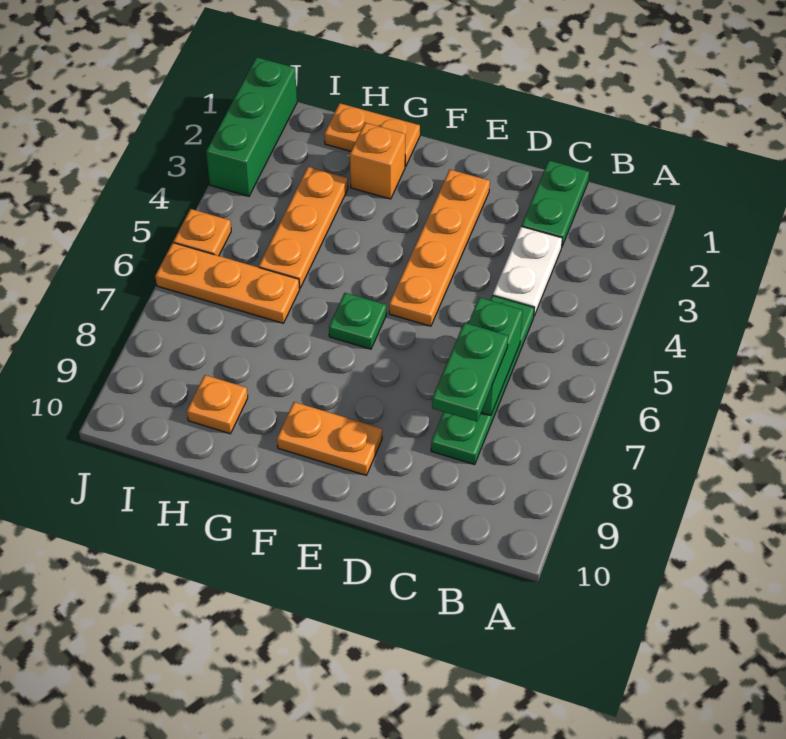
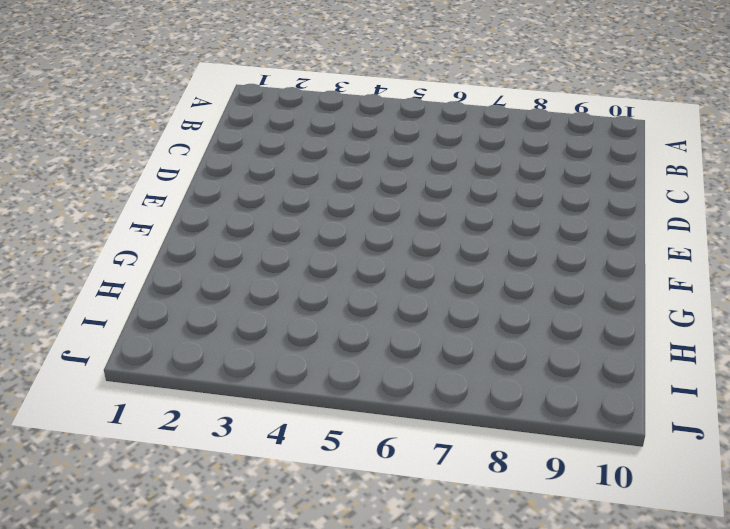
none -> green plate C1:C2 level 1
none -> white plate C3:C4 level 1
none -> green plate C5:C8 level 1

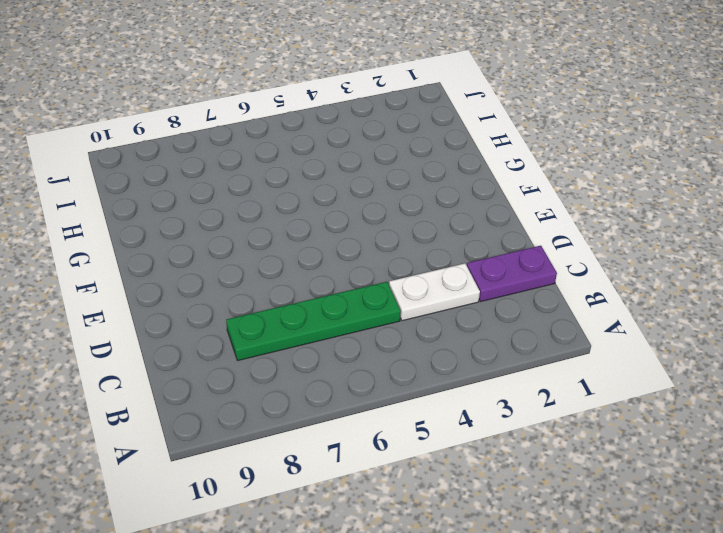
purple plate C1:C2 level 1 -> green plate C1:C2 level 1
none -> orange plate E2:E5 level 1
none -> orange plate E9:F9 level 1
none -> green plate F6 level 1

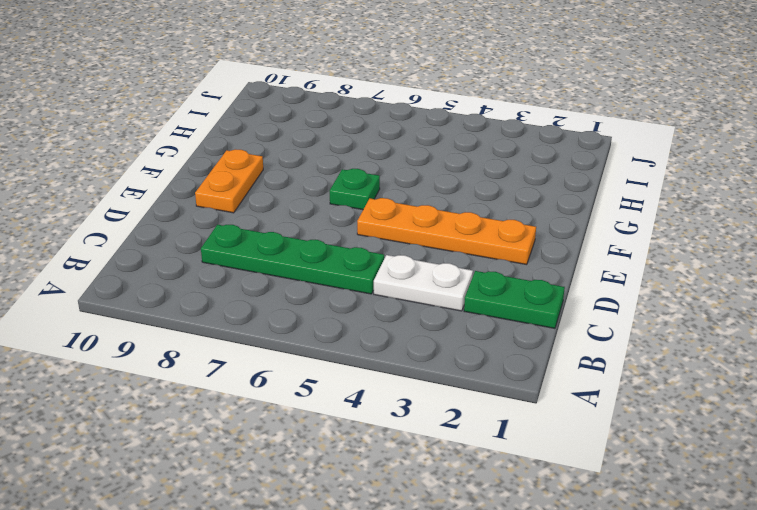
none -> orange plate G1:H1 level 1
none -> orange brick G2 level 1
none -> orange plate H3:H5 level 1

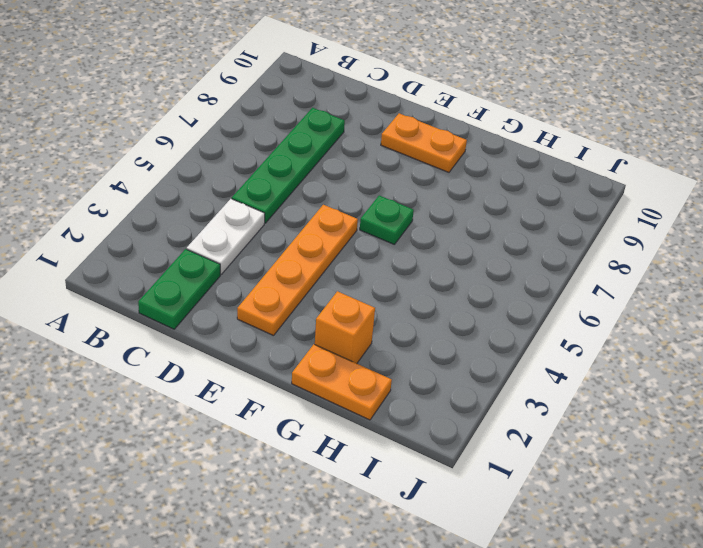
none -> orange plate H3:H5 level 1
none -> orange plate H6:J6 level 1
none -> orange plate H9 level 1

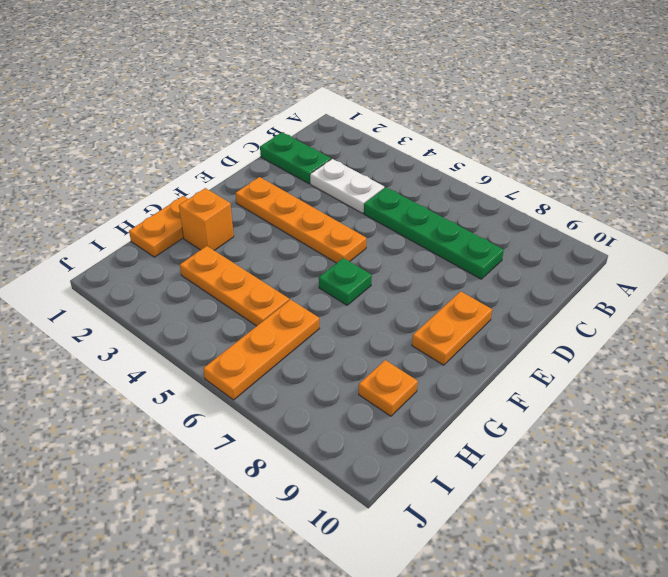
none -> green brick J1:J3 level 1
none -> orange plate J5 level 1
none -> green brick C6:C7 level 2

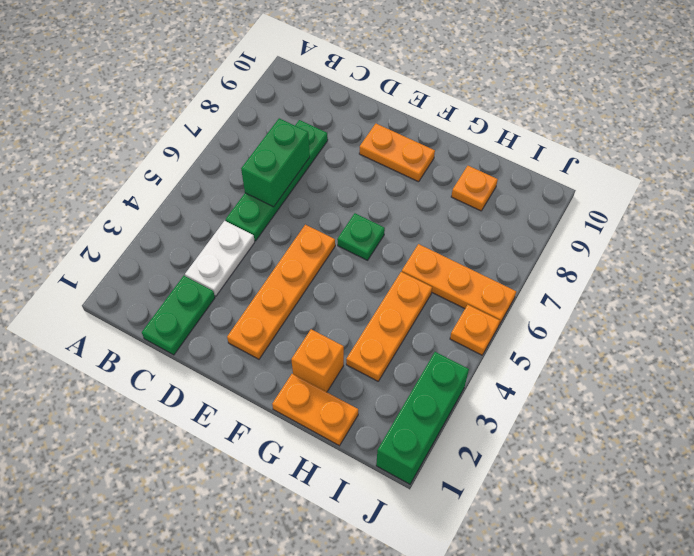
none -> green plate C7:C8 level 3

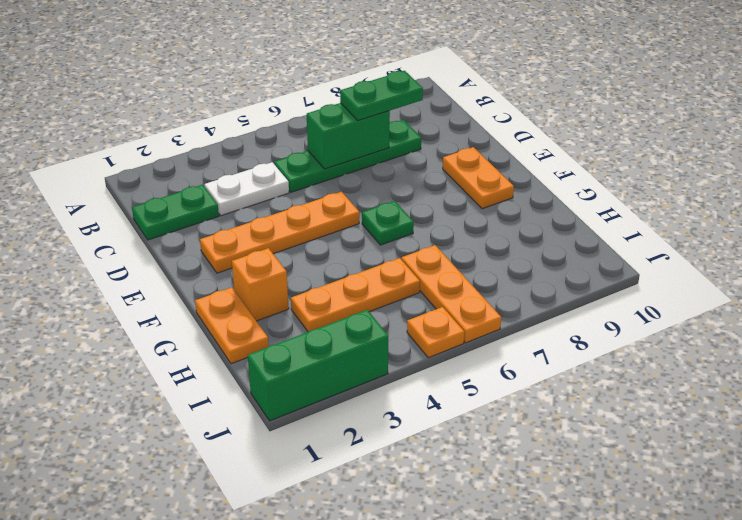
none -> orange plate H9 level 1

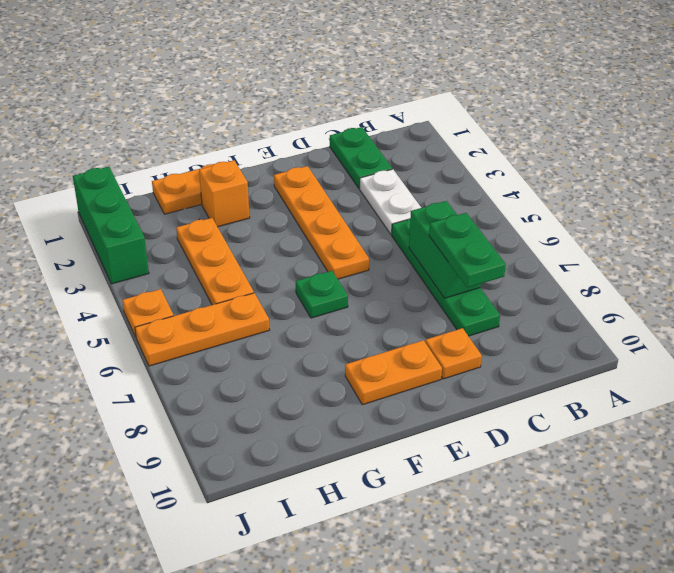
orange plate D9 level 1 -> orange plate H9 level 1

